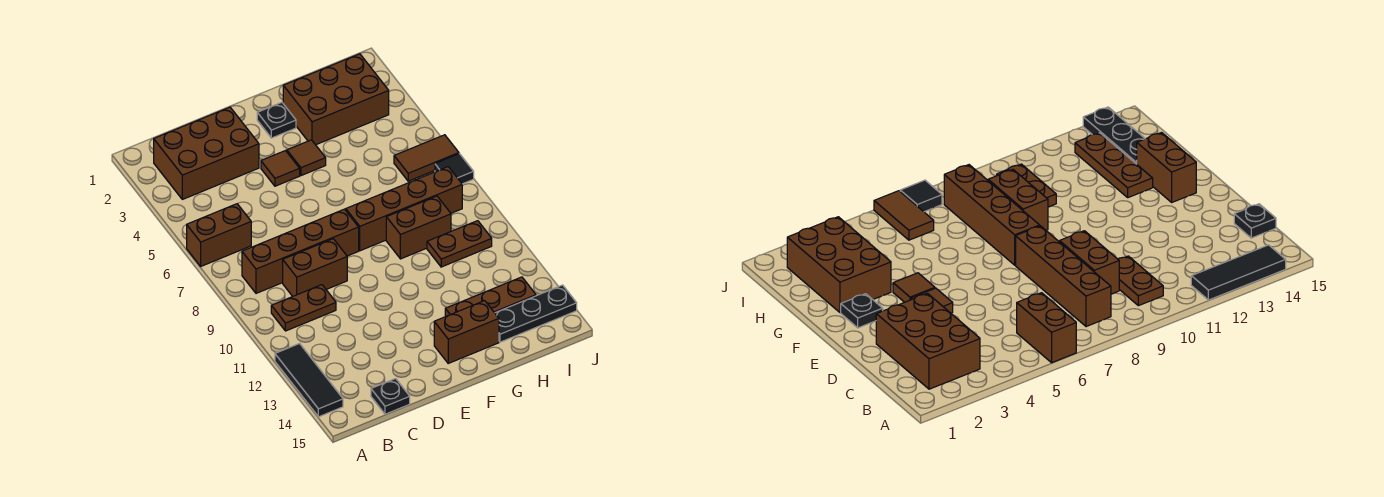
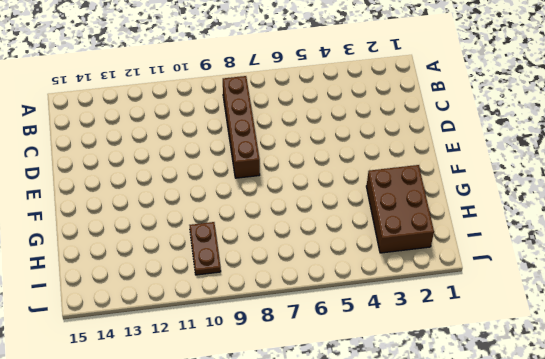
none -> brown brick A6:B6 level 1
none -> black tile A12:A14 level 1
none -> brown brick B2:D3 level 1

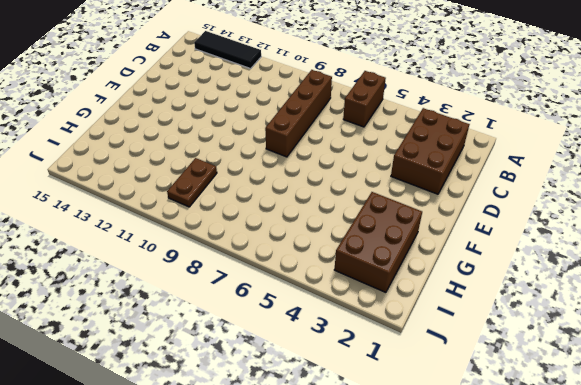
none -> brown plate B10:C10 level 1
none -> brown brick C9:D9 level 1
none -> black plate C15 level 1

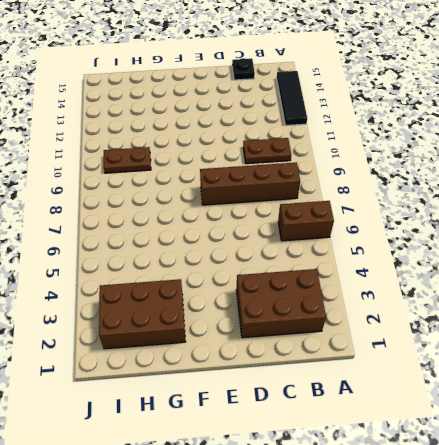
none -> brown brick C9:D9 level 1
none -> brown tile E4 level 1
none -> black plate F2 level 1

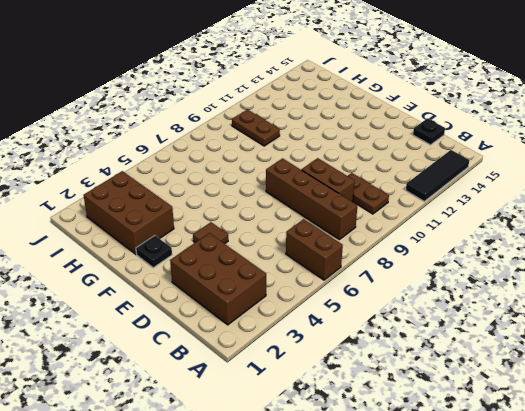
none -> brown tile F4 level 1
none -> brown brick F8:I8 level 1
none -> brown brick F14:G14 level 1

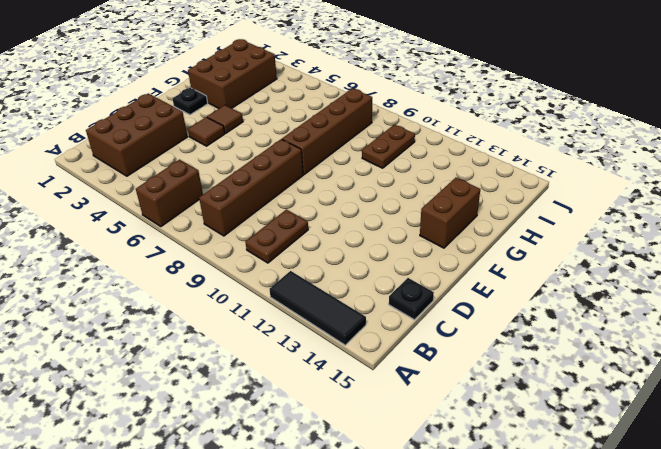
none -> brown brick C9:D9 level 1
none -> brown brick G9:H9 level 1
none -> brown plate G13:I13 level 1

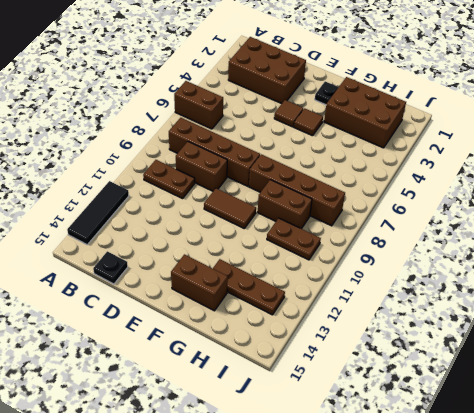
brown tile E10:F10 level 1 -> brown tile I6:J6 level 1
none -> black plate H14:J14 level 1
none -> black tile J7 level 1

